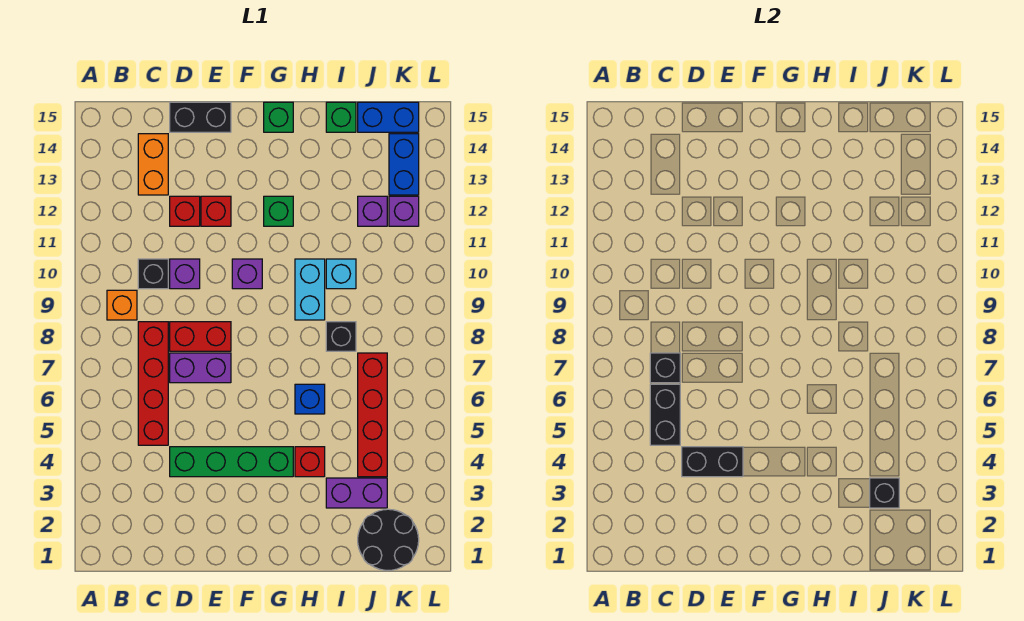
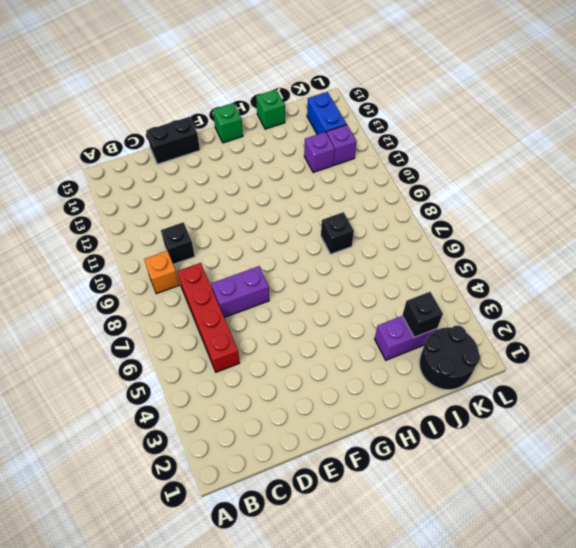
none -> orange brick C13:C14 level 1
none -> green brick D4:G4 level 1
none -> red brick D8:E8 level 1
none -> purple brick D10 level 1

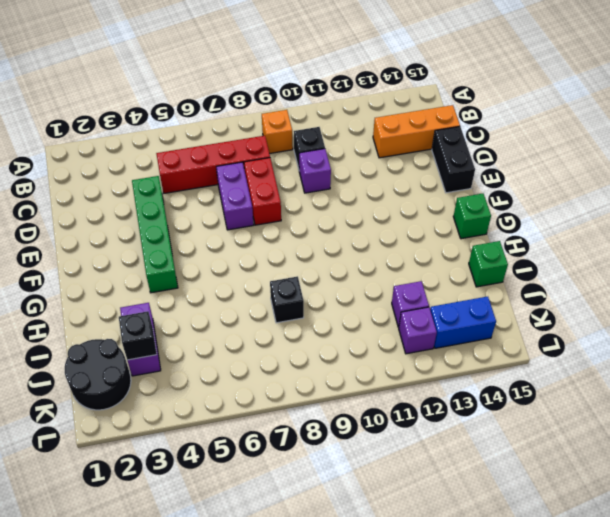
orange brick C13:C15 level 1 -> orange brick C13:C14 level 1
none -> red brick D12 level 1
none -> red brick E12 level 1
none -> purple brick F10 level 1
none -> green brick G12 level 1

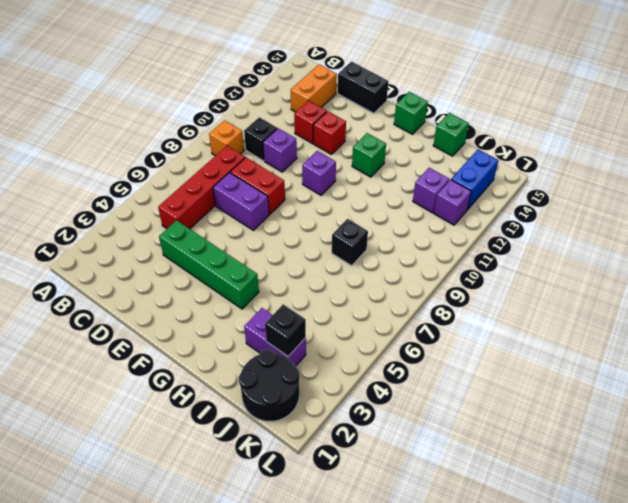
none -> red brick H4 level 1
none -> blue brick H6 level 1
none -> cyan brick H9:H10 level 1
none -> cyan brick I10 level 1

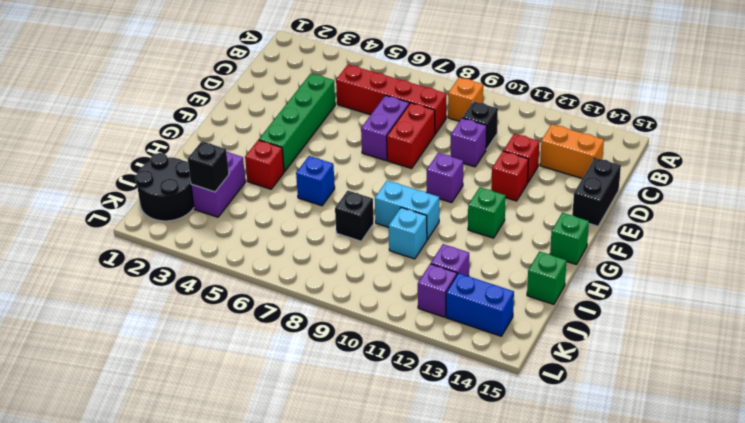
none -> red brick J4:J7 level 1
none -> blue brick J15:K15 level 1
none -> black brick C5:C6 level 2
none -> black brick C7 level 2

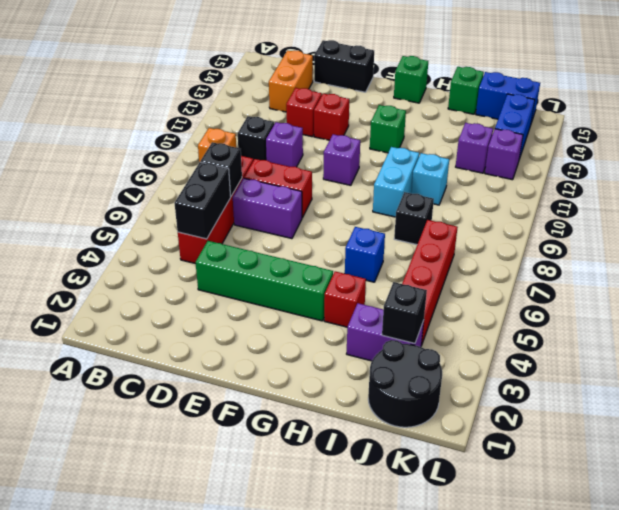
none -> black brick D4:E4 level 2

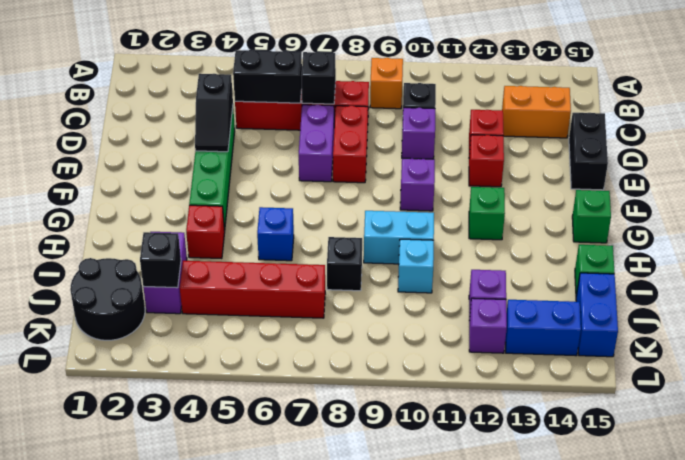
black slope D4:E4 level 2 top D -> black brick D4:E4 level 2

